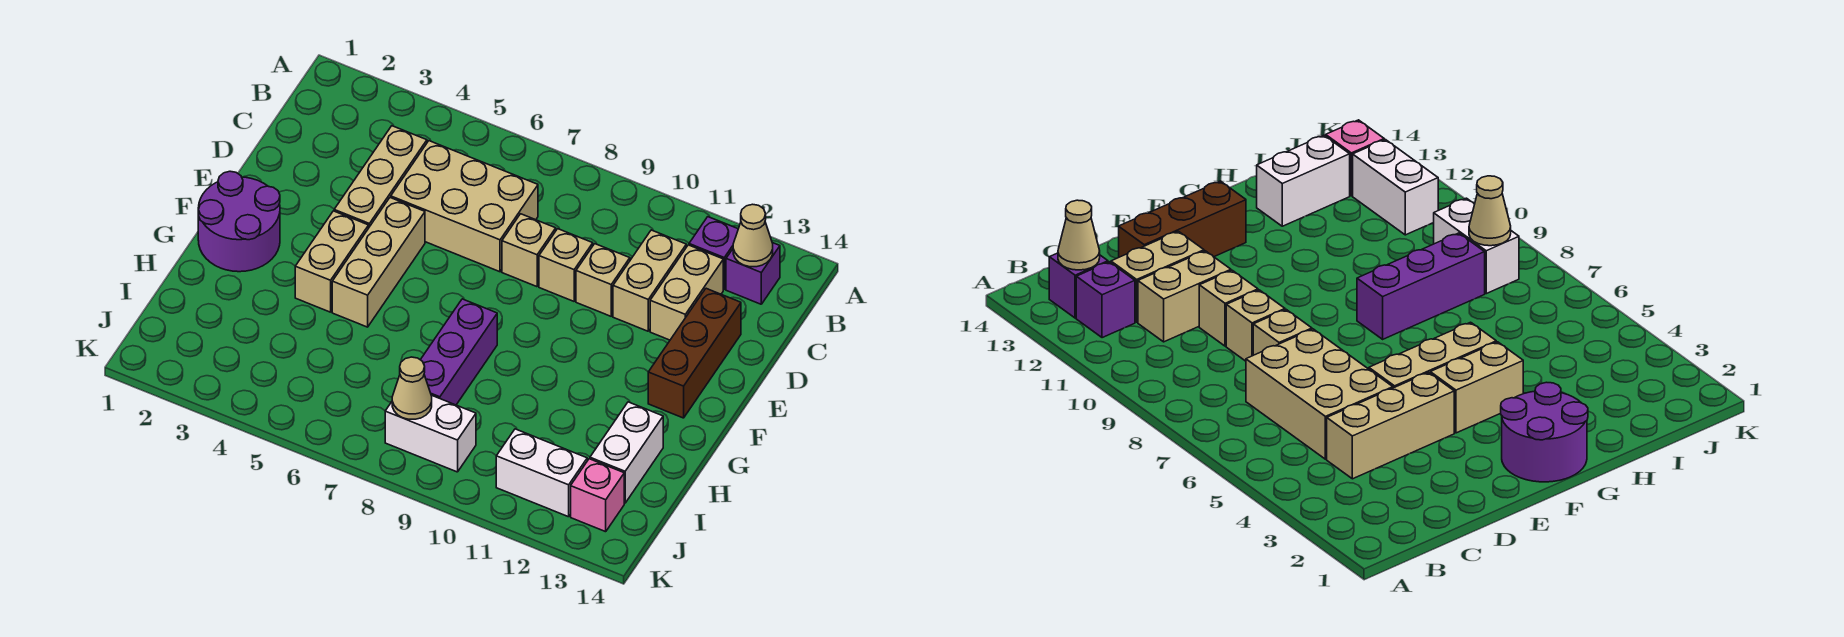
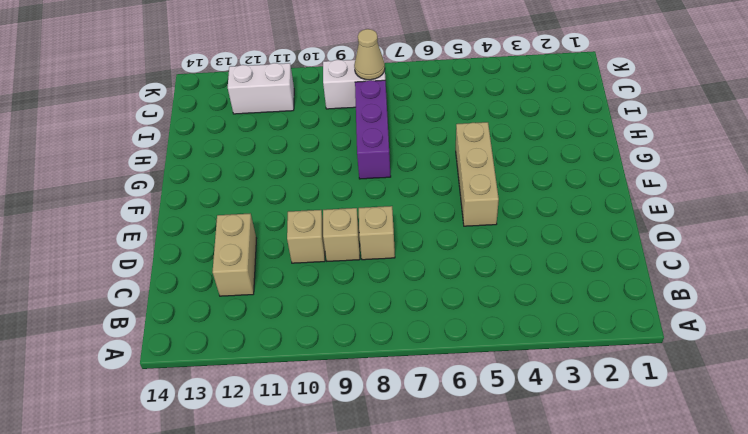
none -> purple brick B12 level 1
none -> purple brick B13 level 1
none -> tan brick C4:E4 level 1

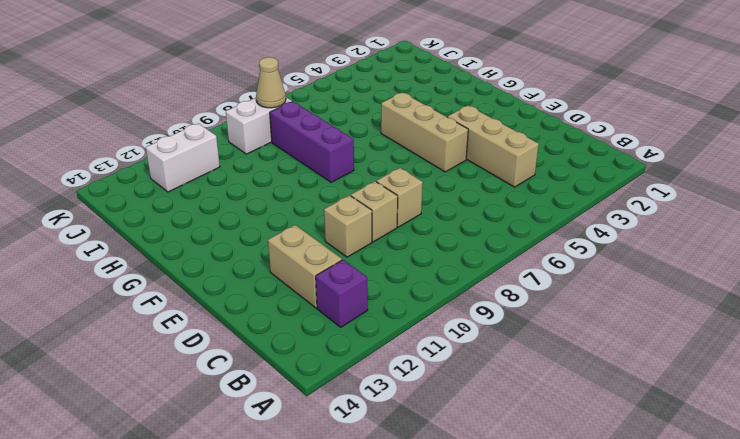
none -> purple brick B13 level 1
none -> tan brick C5:D7 level 1
none -> tan brick C11:D11 level 1

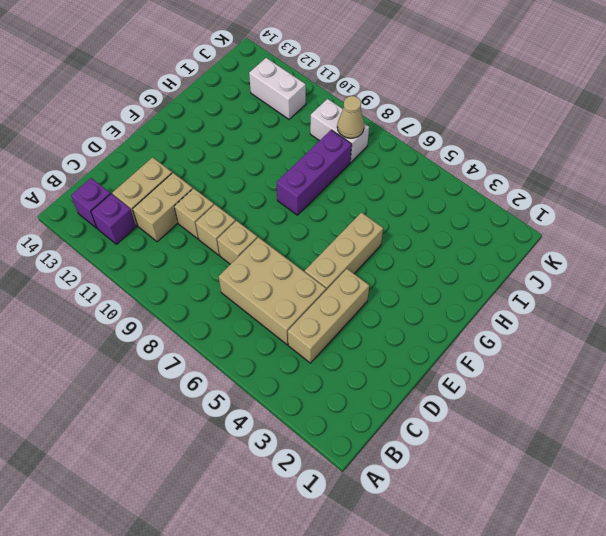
none -> brown brick D13:F13 level 1
none -> purple round brick F1:G2 level 1
none -> tan brick F4:G4 level 1

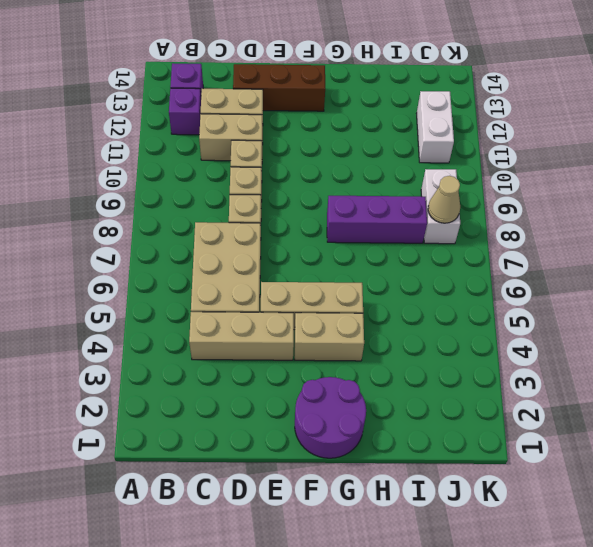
none -> white brick H13:I13 level 1
none -> pink brick J13 level 1
none -> tan cone B13 level 2

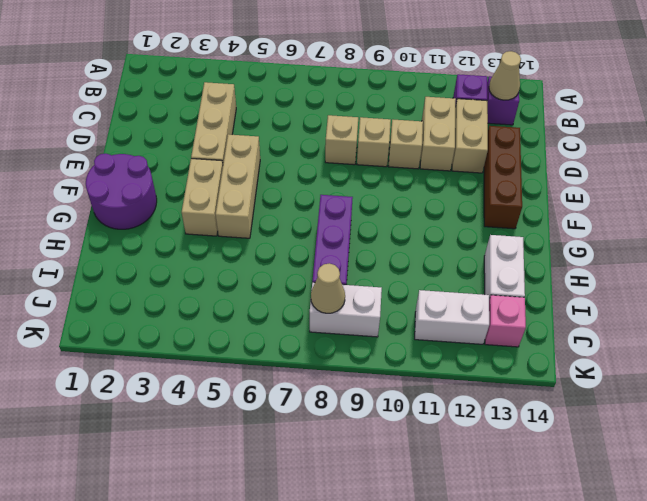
none -> tan brick C5:D7 level 1

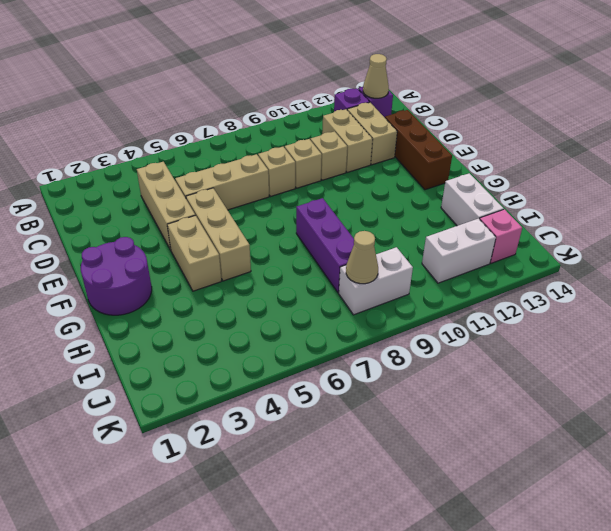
tan brick D5:D7 level 1 -> tan brick C5:D7 level 1

